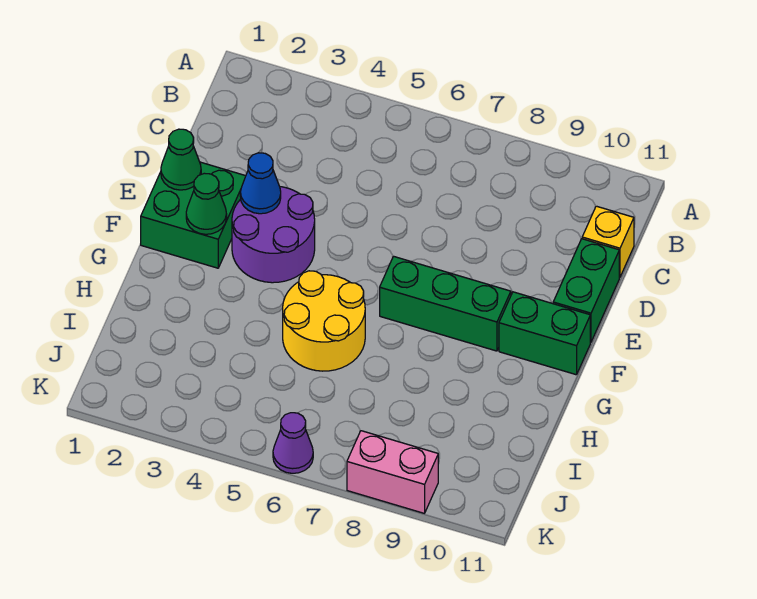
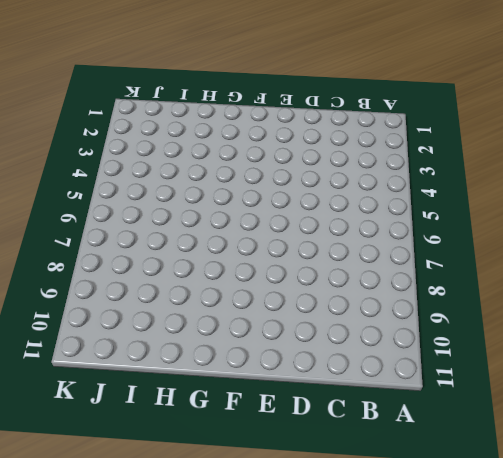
none -> yellow brick C11 level 1
none -> green brick D11:E11 level 1
none -> green brick E1:F2 level 1

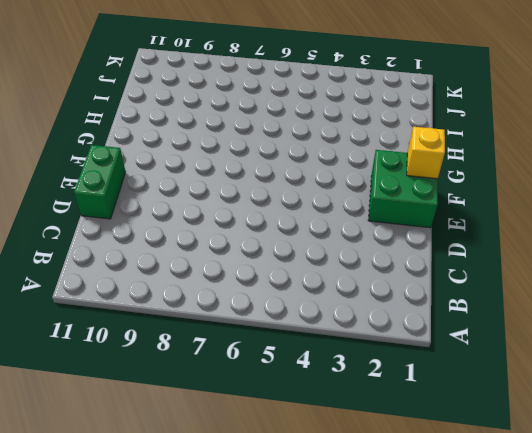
yellow brick F1 level 2 -> yellow brick C11 level 1
none -> purple round brick E3:F4 level 1
none -> green brick F7:F9 level 1
none -> green brick F10:F11 level 1

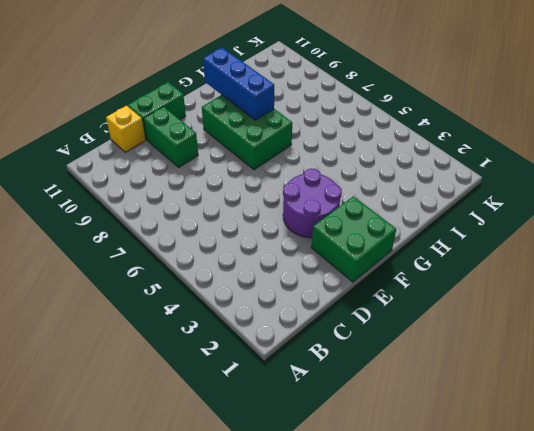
green brick D9:D10 level 1 -> green brick F10:F11 level 1
green brick F7:G9 level 1 -> green brick F7:F9 level 1
blue brick G8:G10 level 2 -> none
none -> yellow round brick G5:H6 level 1
none -> purple cone K6 level 1
none -> pink brick K8:K9 level 1

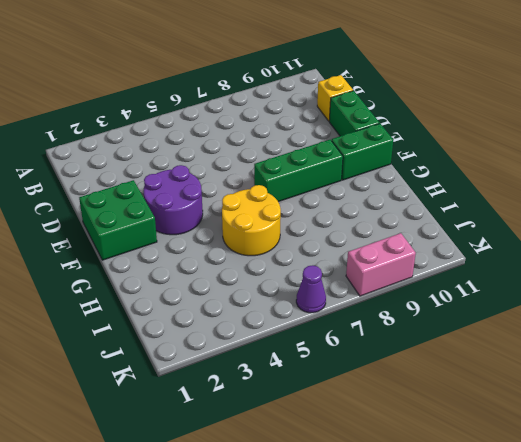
none -> green cone E1 level 2
none -> blue cone E3 level 2
none -> green cone F2 level 2

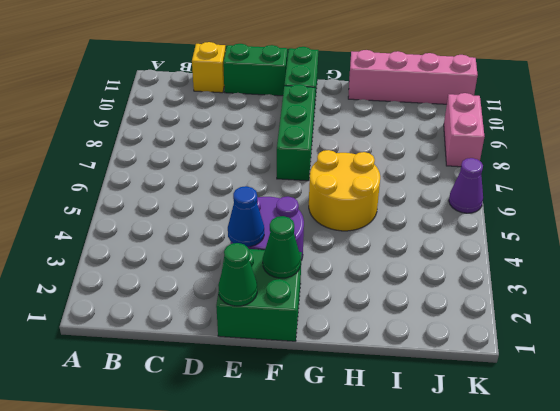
pink brick H11:K11 level 1 -> none

